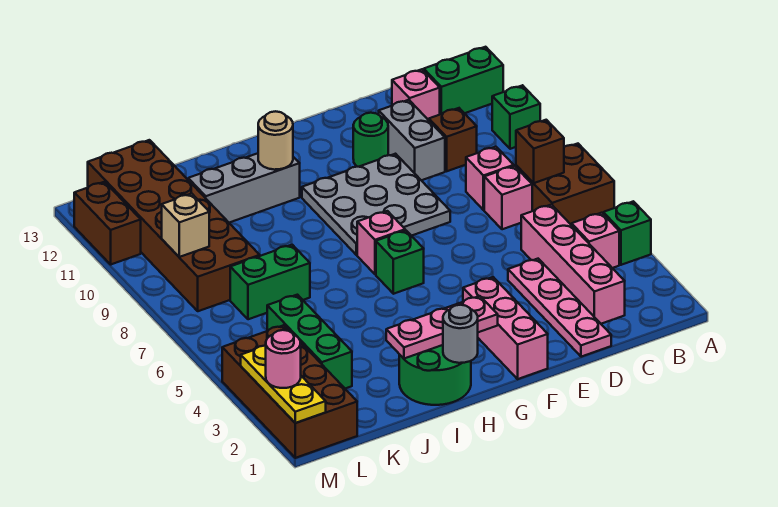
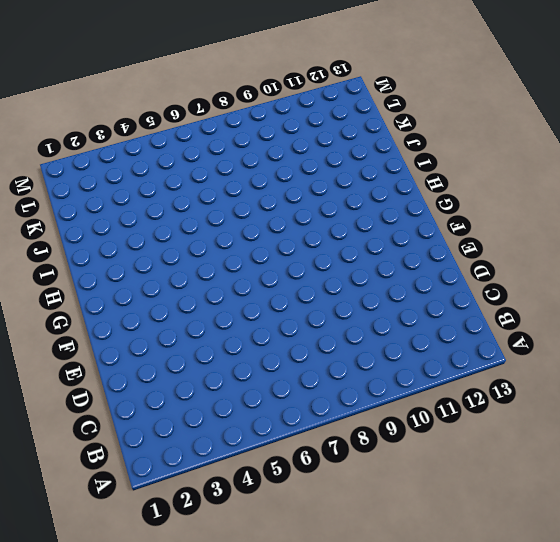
none -> green brick A4 level 1
none -> brown brick A6:B7 level 1
none -> green brick A10 level 1
none -> green brick A12:B12 level 1

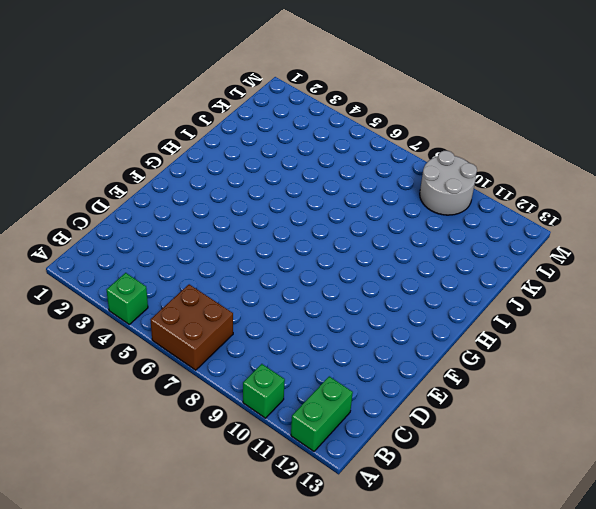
grey round brick L9:M10 level 1 -> brown brick K8:L13 level 1
none -> pink brick B4 level 1
none -> pink brick C2:C5 level 1
none -> pink brick C7 level 1
none -> pink brick C8 level 1

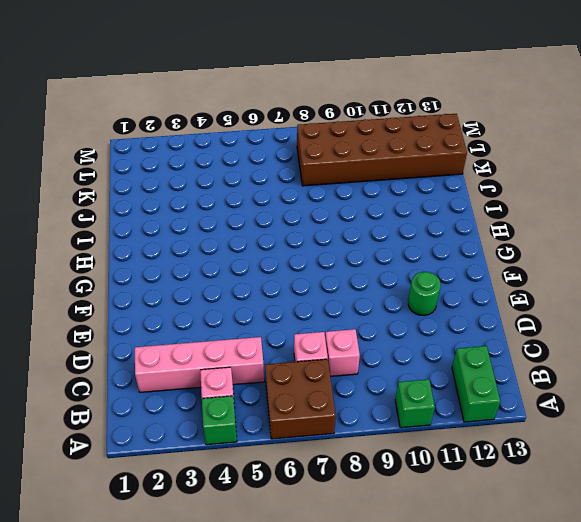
none -> brown brick C10 level 1
none -> pink brick C12 level 1
none -> pink plate D1:D4 level 1
none -> grey brick D10:D11 level 1

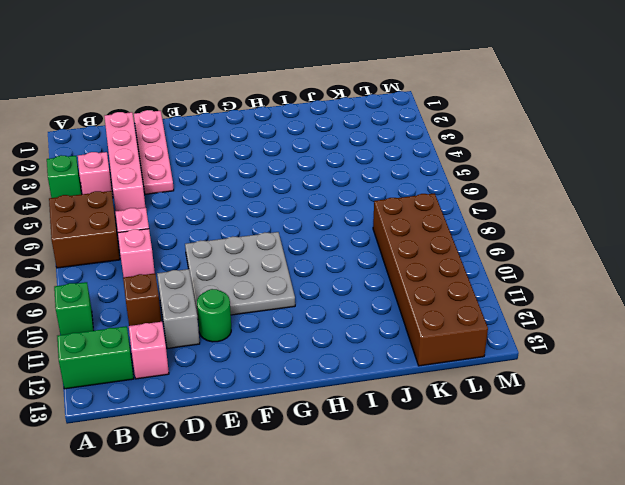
none -> pink brick F1:F3 level 1
none -> green brick G6 level 1
none -> pink brick G7 level 1
none -> green round brick H1:I2 level 1

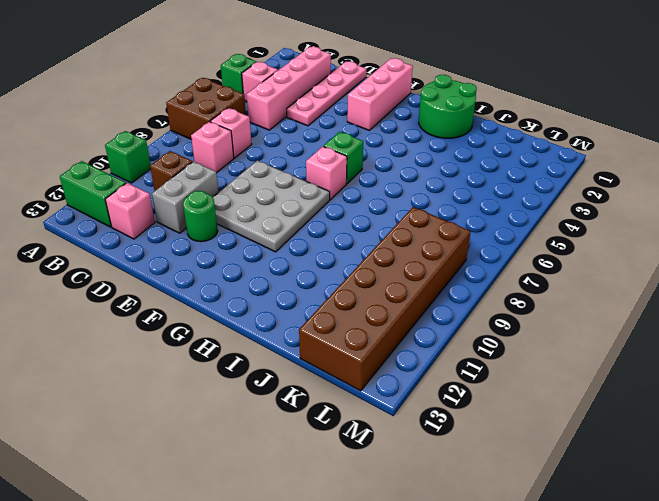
none -> grey brick H11:J11 level 1
none -> green brick J7:K7 level 1
none -> green brick K3:K5 level 1
none -> brown brick L1:M4 level 1

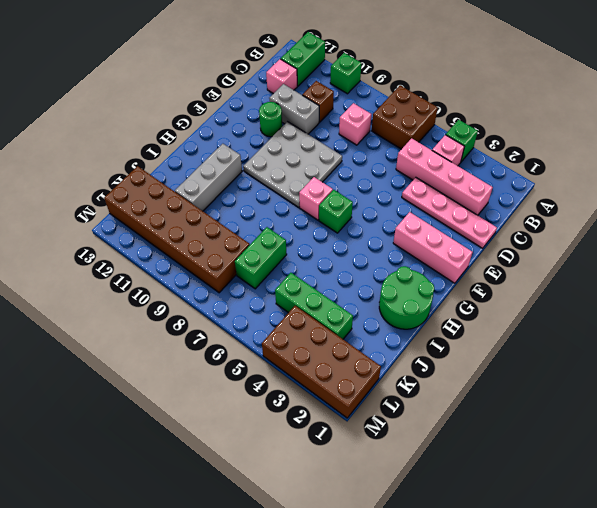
none -> pink brick C7 level 1
none -> brown brick M11:M12 level 1
none -> brown brick B7 level 2
none -> pink plate G2:I2 level 2

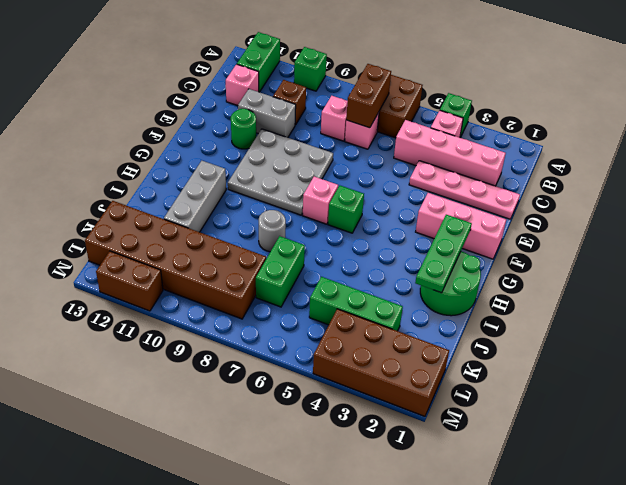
brown brick B7:C7 level 2 -> brown brick B7 level 2
green plate G2:I2 level 2 -> pink plate G2:I2 level 2
grey round brick I8 level 1 -> grey round brick H1 level 2
none -> tan round brick H11 level 2
none -> tan brick L9 level 2
none -> yellow plate M1:M3 level 2
none -> pink round brick M2 level 3

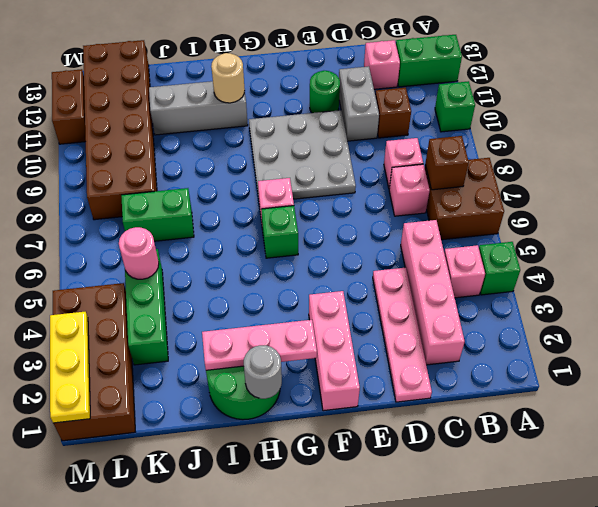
pink round brick K5 level 2 -> pink round brick M2 level 3
none -> tan brick L9 level 2

